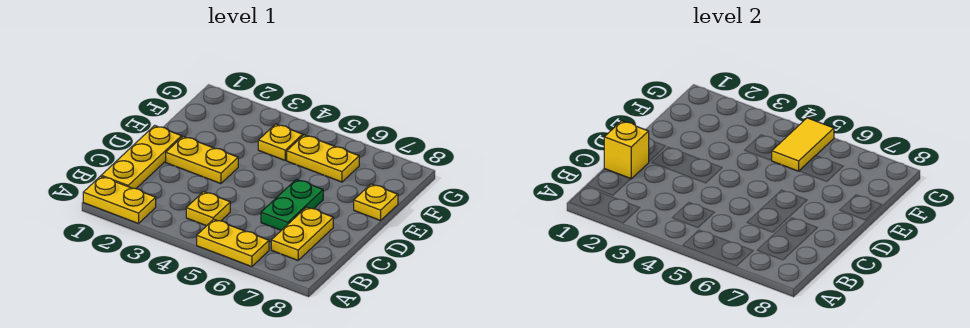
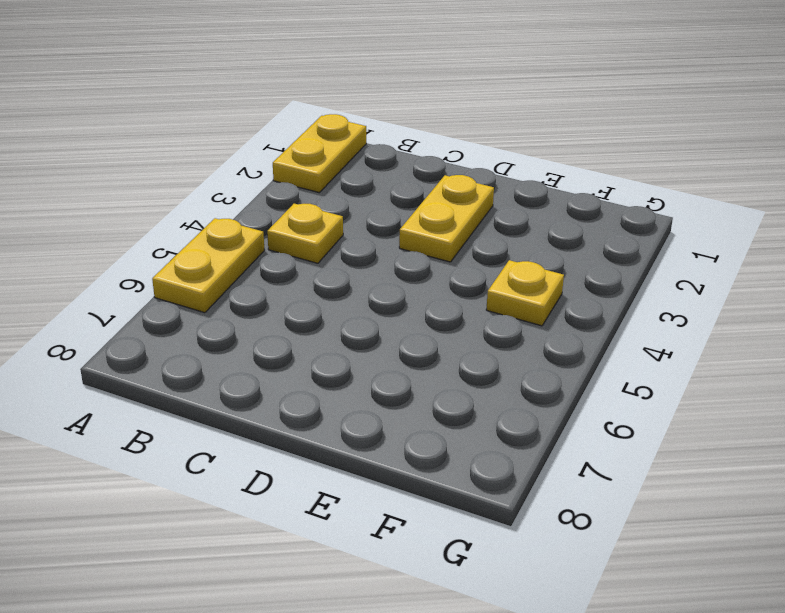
none -> yellow plate B1:D1 level 1
none -> yellow plate B7:C7 level 1
none -> green plate C6:D6 level 1

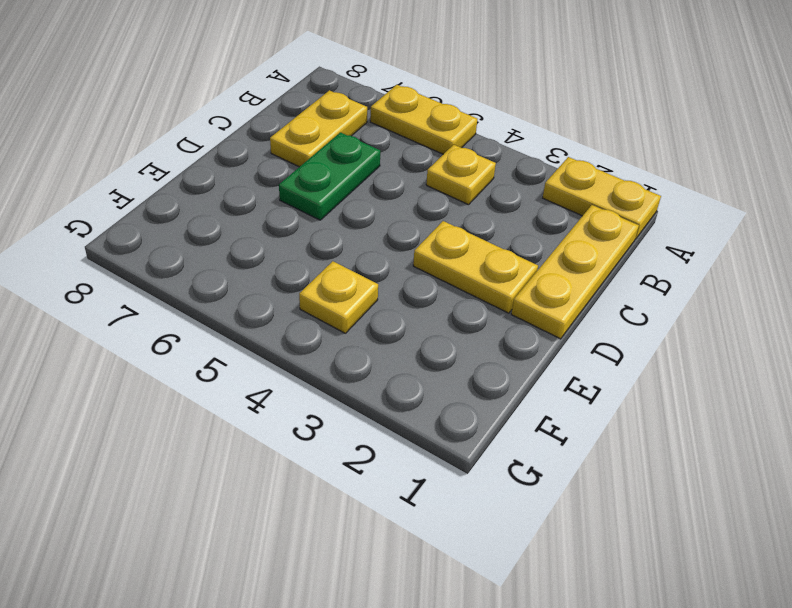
none -> yellow plate E8 level 1
none -> yellow plate F5:F6 level 1
none -> yellow brick C1 level 2

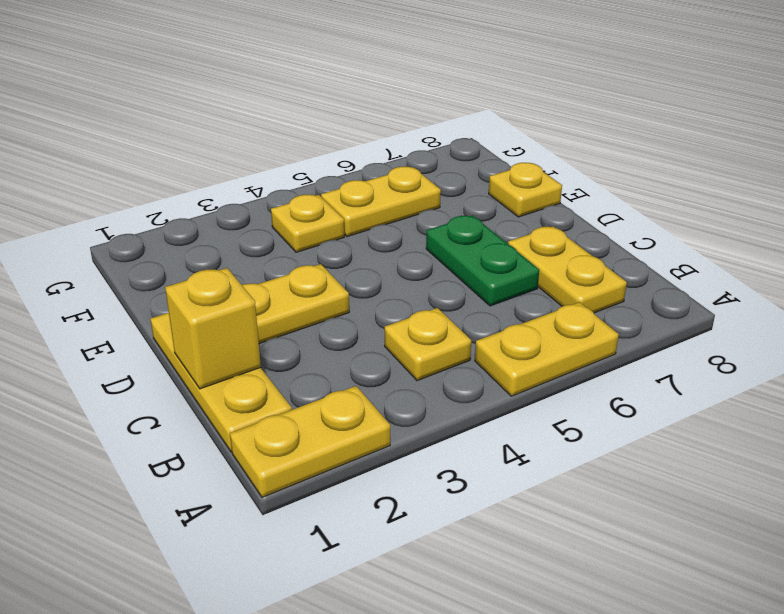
none -> yellow tile F5:G5 level 2

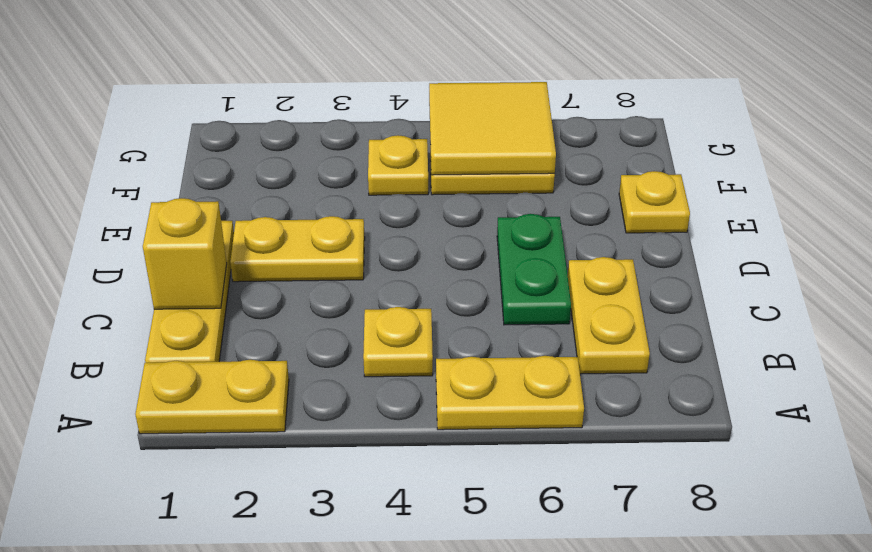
yellow tile F5:G6 level 2 -> yellow tile F5:G5 level 2

